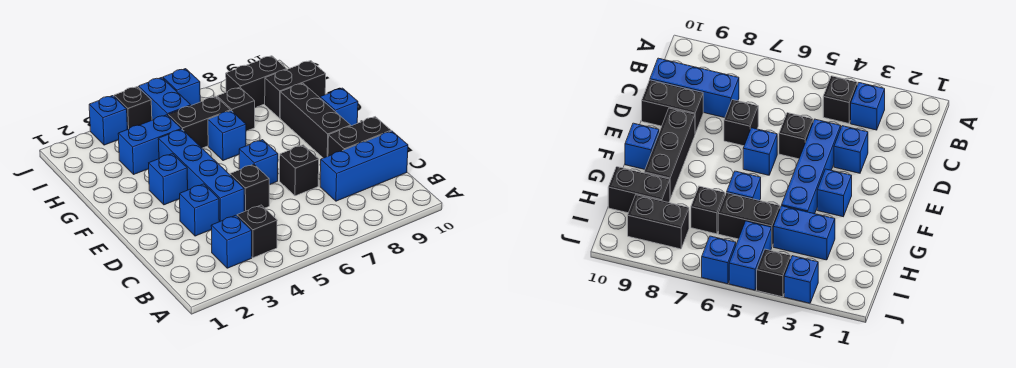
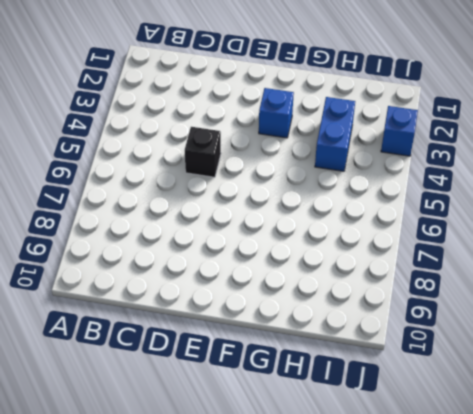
none -> blue brick B3 level 1
none -> black brick B4 level 1
none -> blue brick C8:C10 level 1

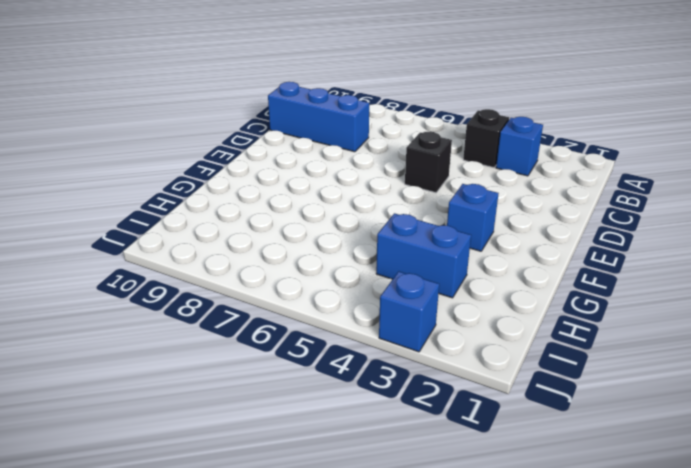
none -> blue brick D3 level 1
none -> blue brick D4:G4 level 1
none -> black brick D7 level 1

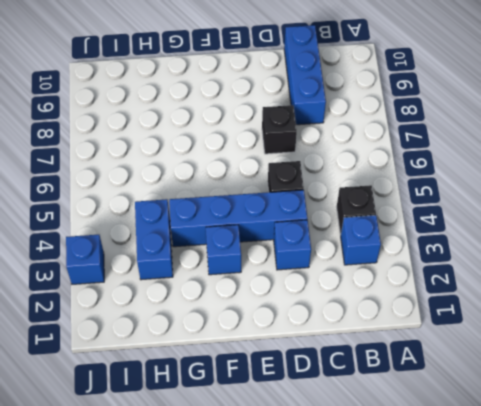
none -> black brick D9:D10 level 1
none -> blue brick E6 level 1
none -> black brick E9:G9 level 1

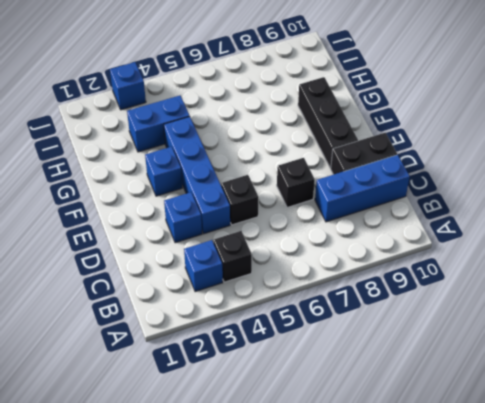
none -> blue brick E6 level 1
none -> blue brick F10 level 1
none -> blue brick G6 level 1

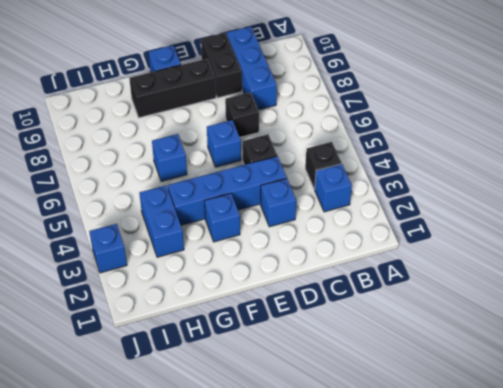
none -> black brick H5:H6 level 1
none -> black brick H7 level 1
none -> black brick H9:H10 level 1

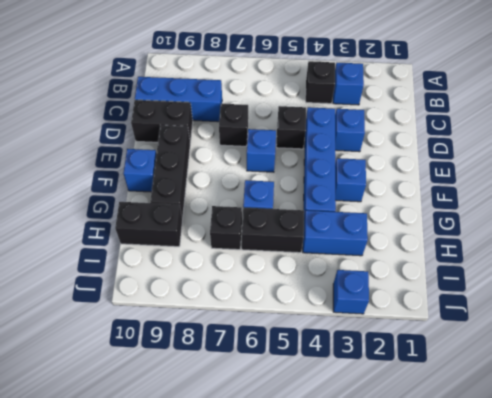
none -> blue brick I5:J5 level 1
none -> black brick I8:I9 level 1
none -> black brick J4 level 1

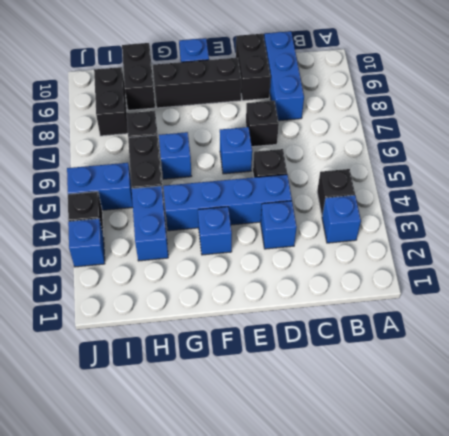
none -> blue brick J6 level 1

